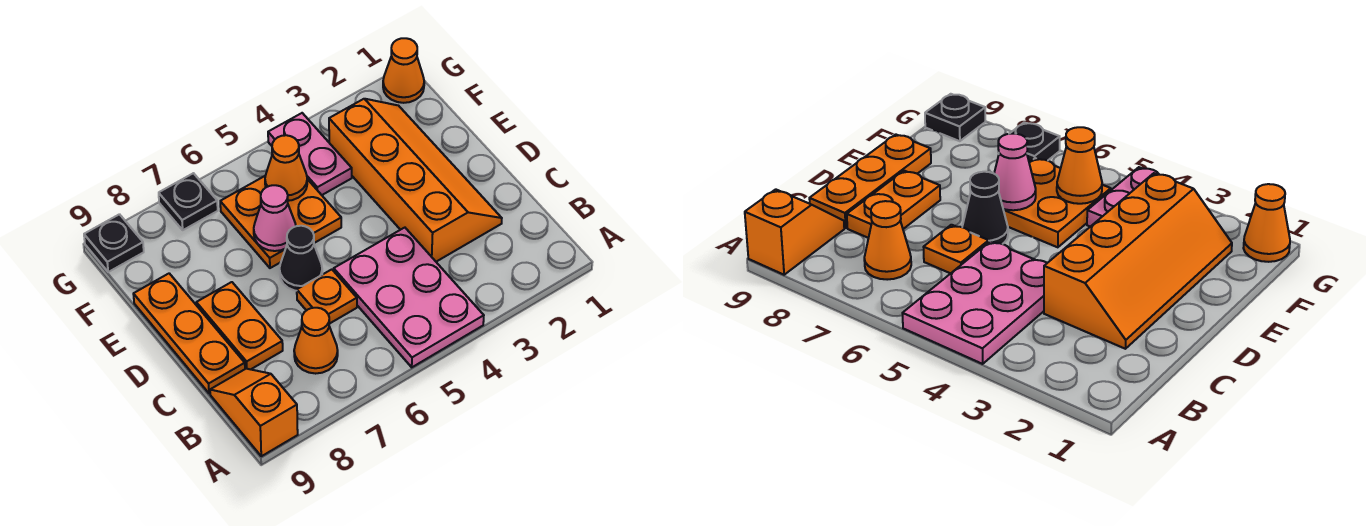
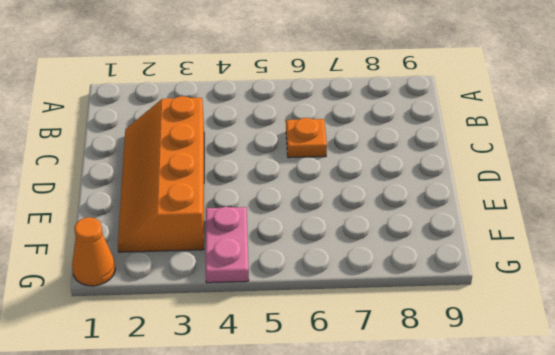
none -> pink plate A4:C5 level 1
none -> orange slope A9:B9 level 1 top A
none -> orange cone B7 level 1

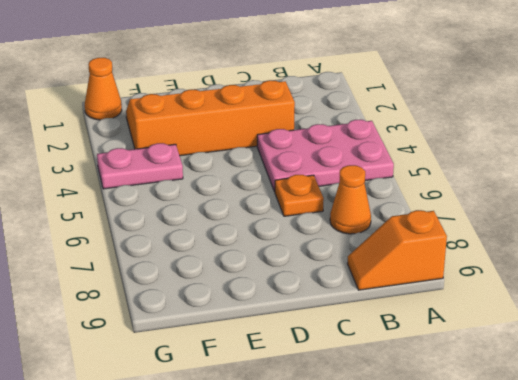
none -> orange plate C8:D8 level 1
none -> orange plate C9:E9 level 1
none -> black cone D6 level 1

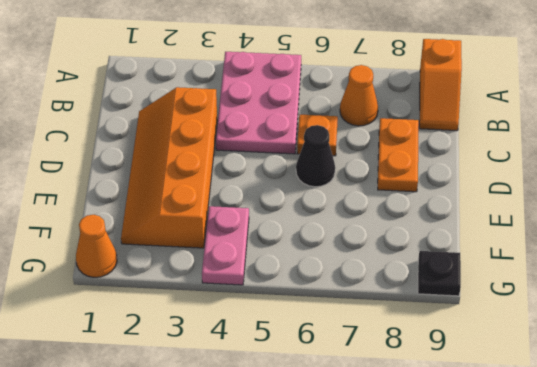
none -> orange plate C9:E9 level 1
none -> orange plate E5:F6 level 1
none -> black plate G7 level 1

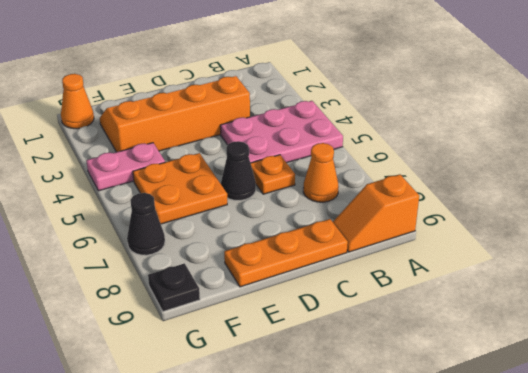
black cone G7 level 1 -> black plate G7 level 1
none -> orange plate C8:D8 level 1
none -> pink cone E6 level 2
none -> orange cone F5 level 2

